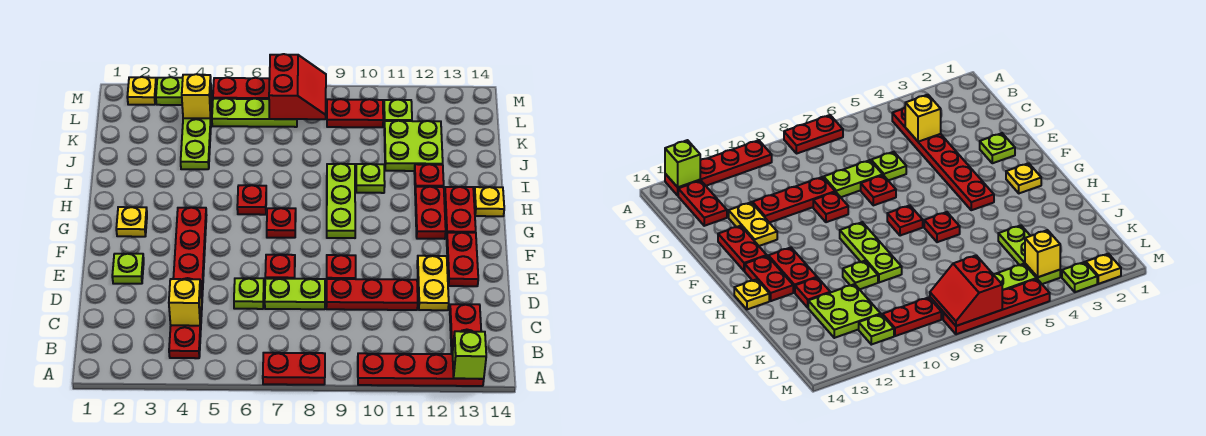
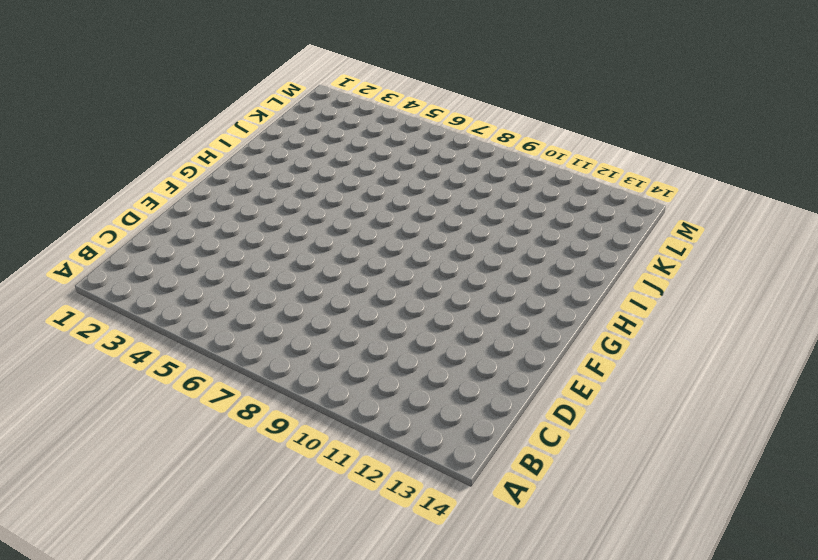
none -> red plate A7:A8 level 1
none -> red plate A10:A13 level 1
none -> red plate B4:G4 level 1
none -> red plate B13:C13 level 1

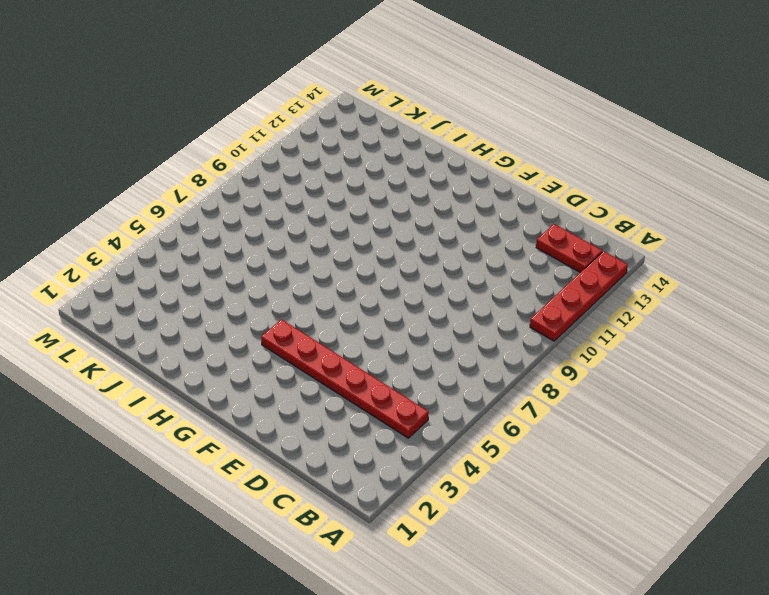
none -> red plate A7:A8 level 1
none -> lime plate D6 level 1
none -> lime plate D7:D8 level 1
none -> red plate D9:D11 level 1

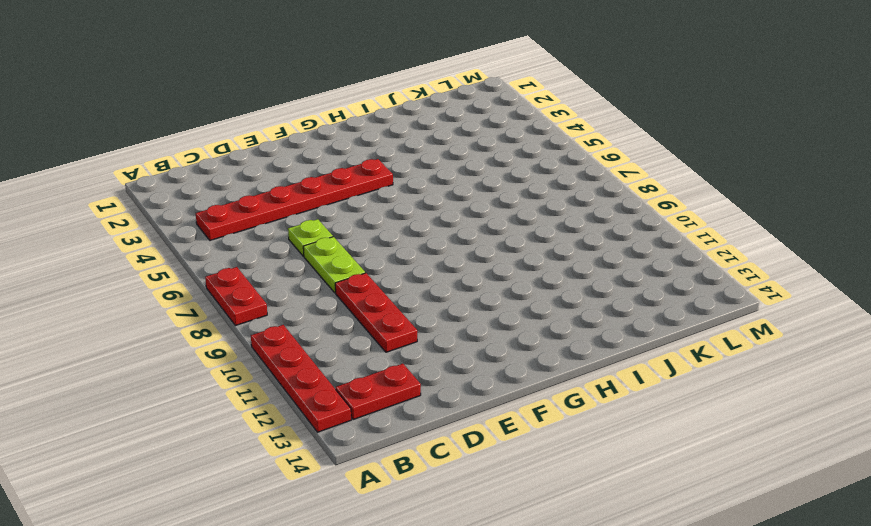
none -> yellow plate D12:E12 level 1
none -> lime plate E2 level 1
none -> red plate E7 level 1
none -> red plate E9 level 1

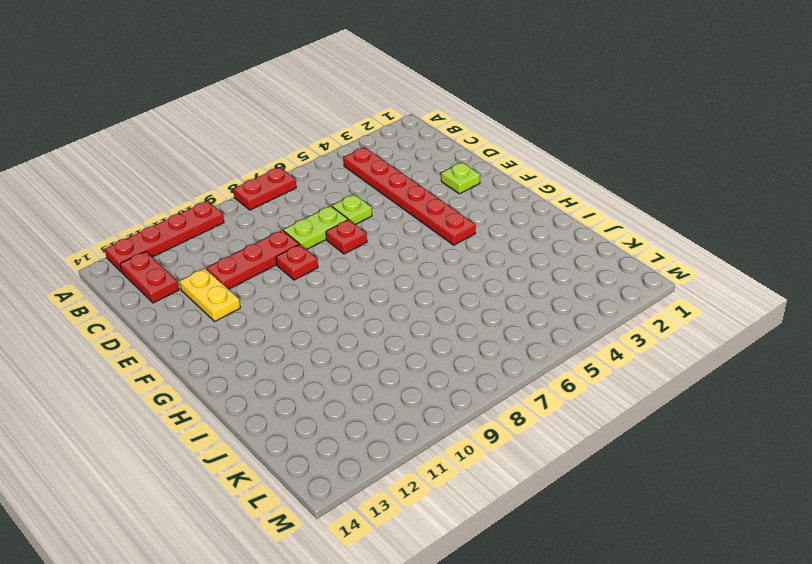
none -> red plate E13:F13 level 1
none -> yellow plate G2 level 1
none -> red plate G7 level 1
none -> lime plate G9:I9 level 1

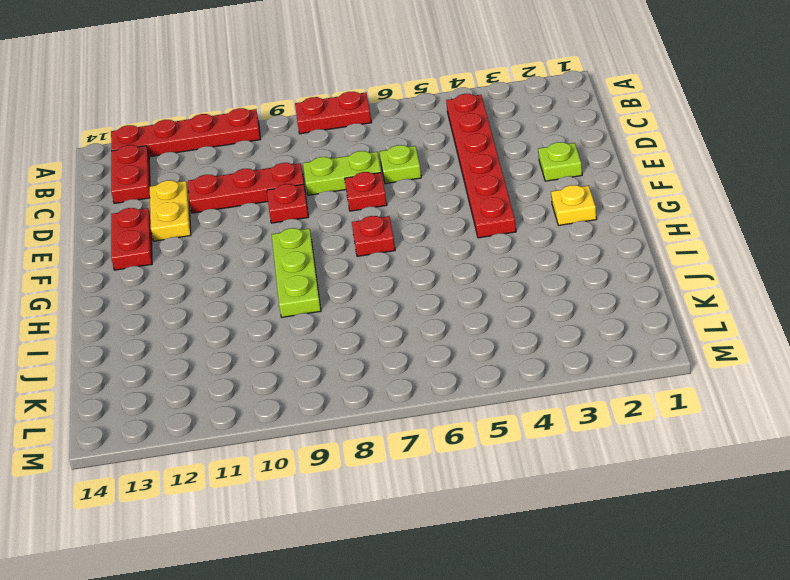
none -> red plate G12:H12 level 1
none -> red plate G13:H13 level 1
none -> red plate H6 level 1
none -> yellow plate H14 level 1

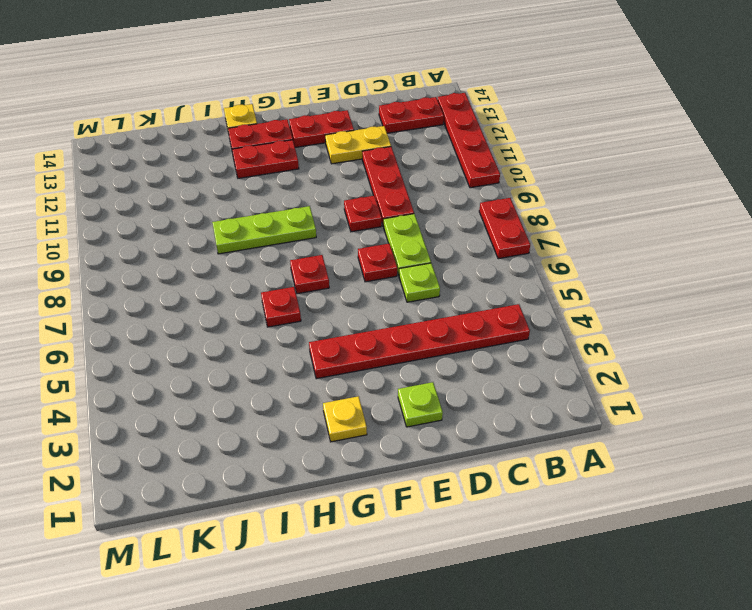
none -> lime plate I10 level 1
none -> red plate I12 level 1
none -> lime plate J4:L4 level 1
none -> lime plate J11:K12 level 1

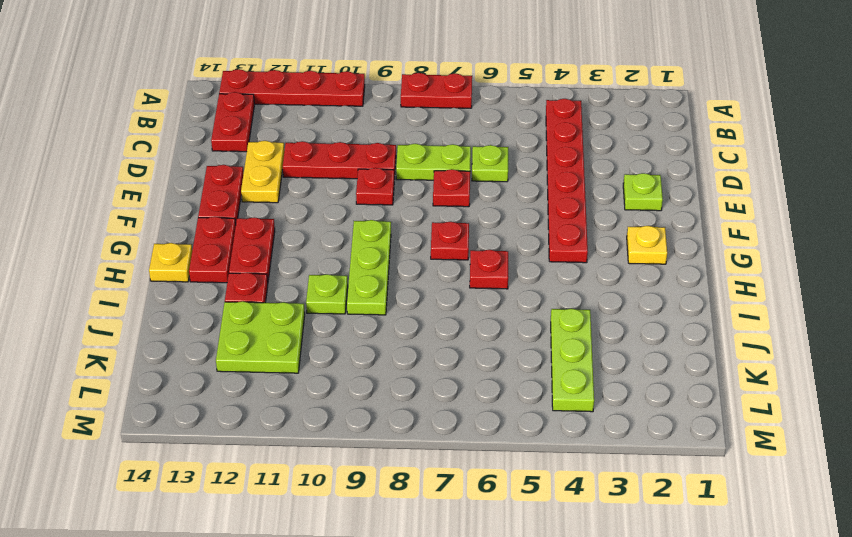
none -> lime plate L5:L7 level 1
none -> red plate L9:L10 level 1
none -> lime plate L11 level 1
none -> yellow plate M2 level 1

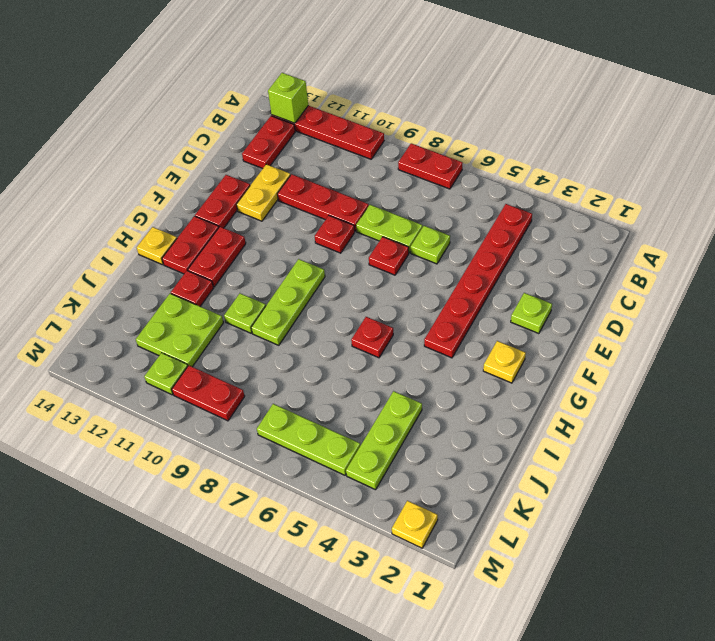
none -> red plate G7 level 1
none -> lime plate M3 level 1
none -> red plate M5:M8 level 1
none -> yellow brick C4 level 2

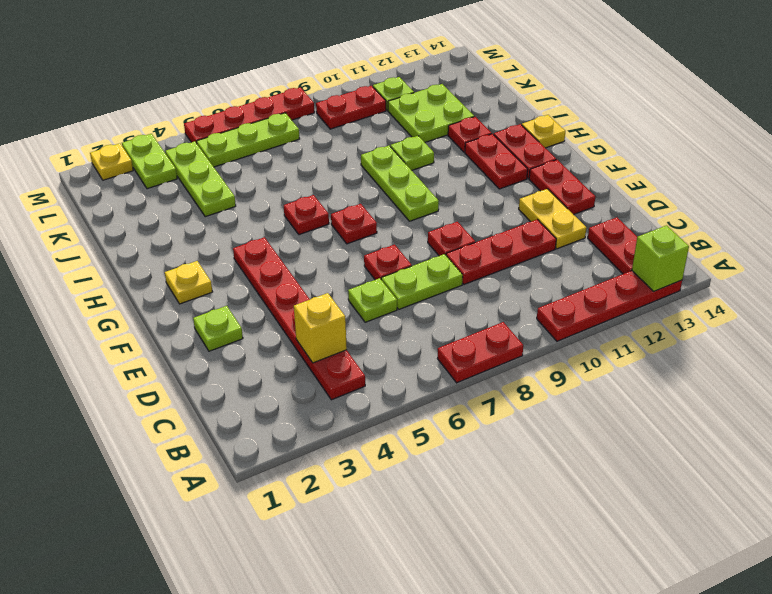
lime plate L3:M3 level 1 -> lime plate M3 level 1
none -> yellow brick L4 level 2
none -> red slope L7:M8 level 2 top 7

